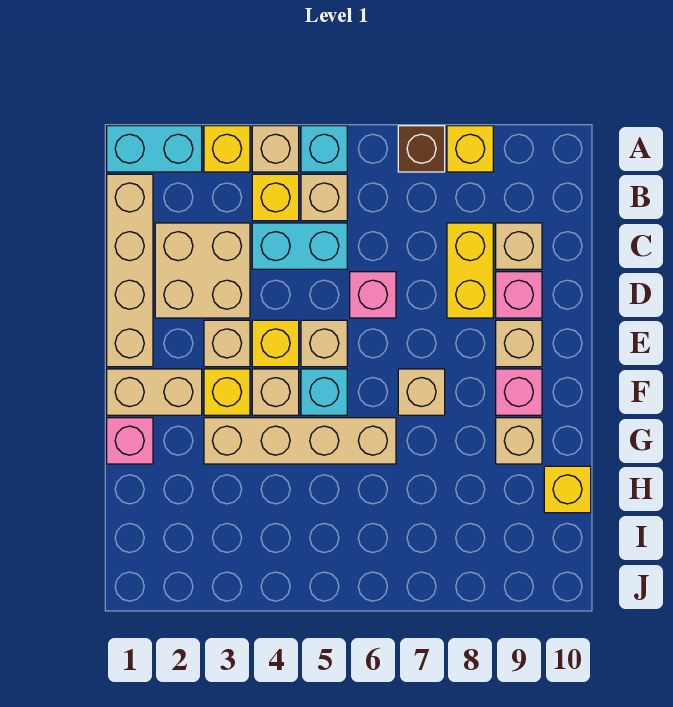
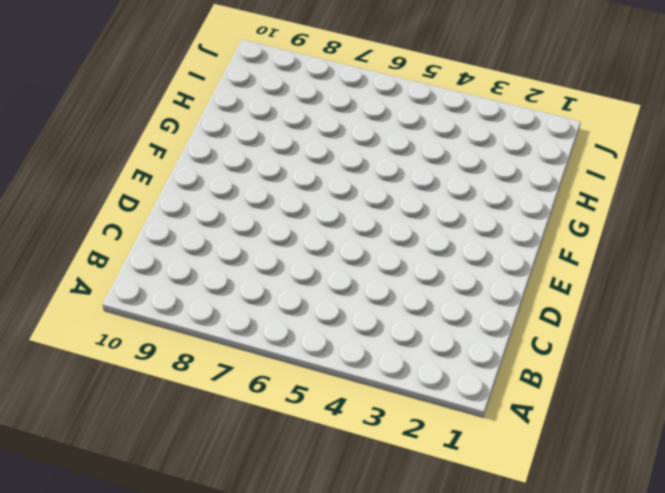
none -> cyan brick A1:A2 level 1
none -> yellow brick A3 level 1
none -> tan brick A4 level 1

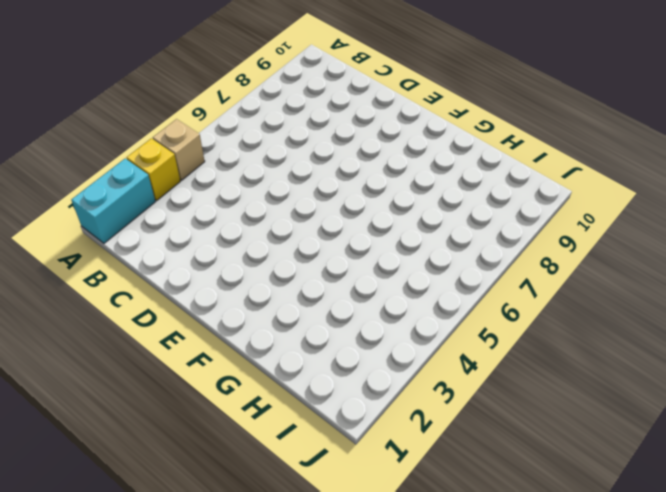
none -> cyan brick A5 level 1
none -> brown brick A7 level 1
none -> yellow brick A8 level 1

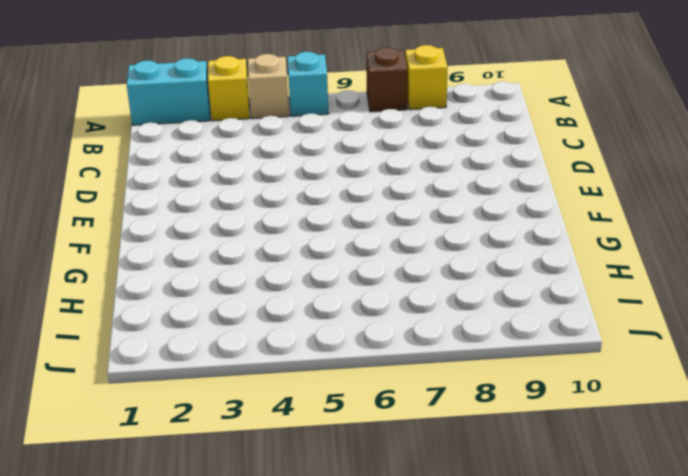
none -> tan brick B1:E1 level 1
none -> yellow brick B4 level 1
none -> tan brick B5 level 1

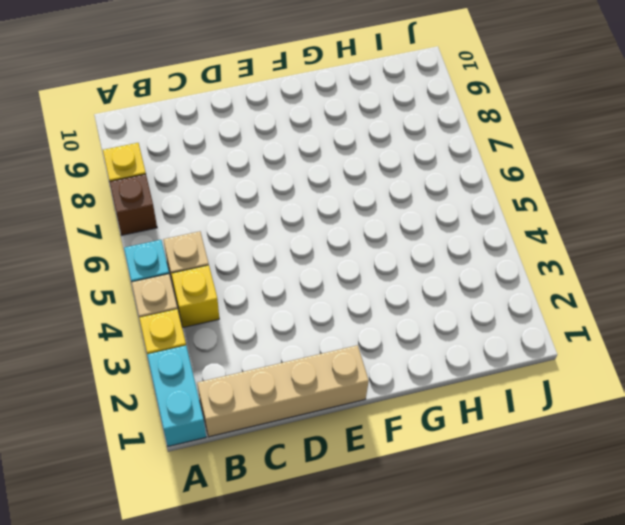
none -> tan brick C2:D3 level 1
none -> cyan brick C4:C5 level 1
none -> yellow brick C8:D8 level 1

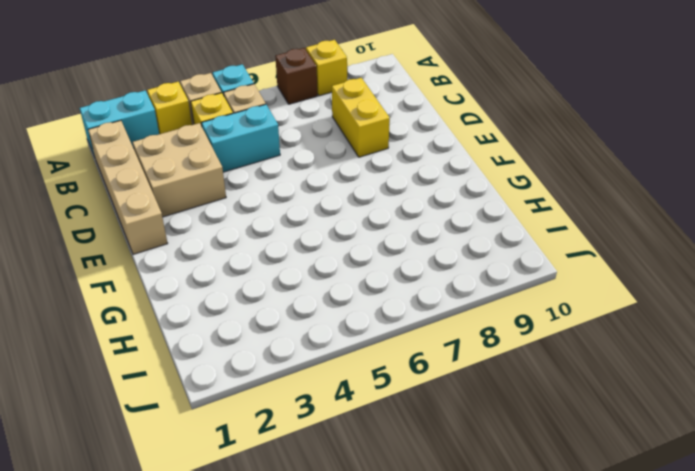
none -> tan brick C9 level 1
none -> pink brick D6 level 1
none -> pink brick D9 level 1

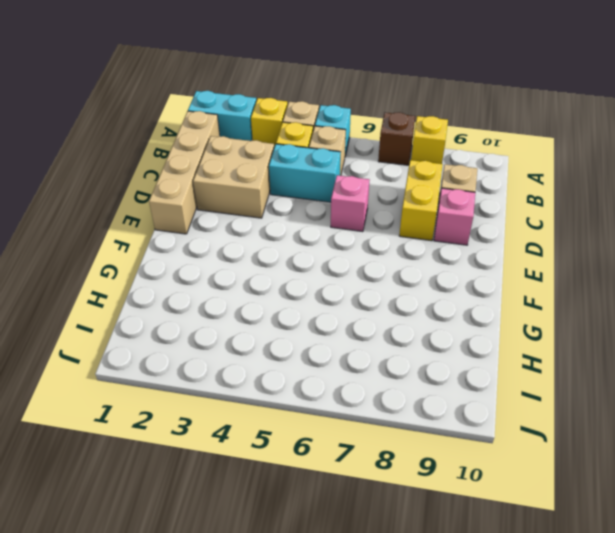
none -> tan brick E3 level 1
none -> yellow brick E4 level 1
none -> tan brick E5 level 1

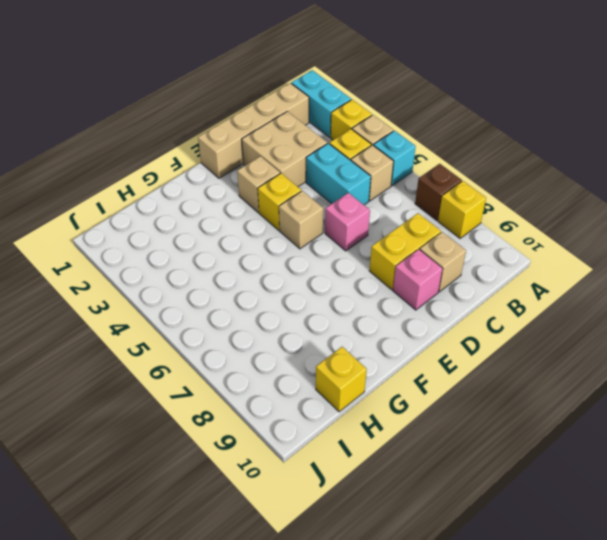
none -> tan brick E9 level 1
none -> tan brick F1:F2 level 1
none -> yellow brick F3 level 1

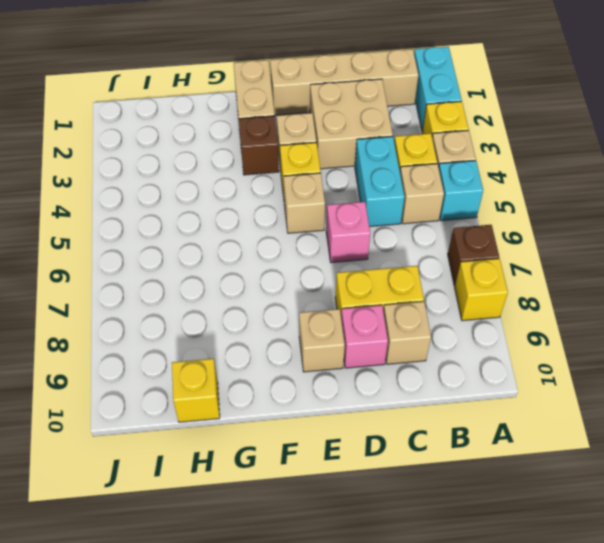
brown brick F3 level 1 -> yellow brick F3 level 1
none -> tan brick F4 level 1
none -> cyan brick F5 level 1
none -> tan brick F7 level 1

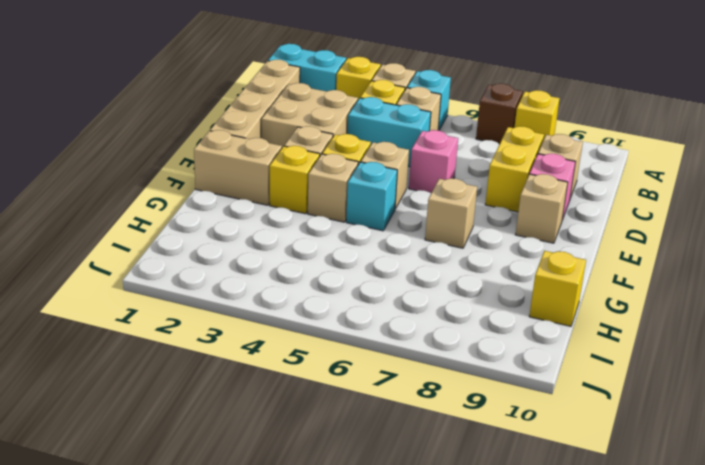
none -> pink brick F9 level 1
none -> pink brick G1 level 1
none -> tan brick G3:G6 level 1

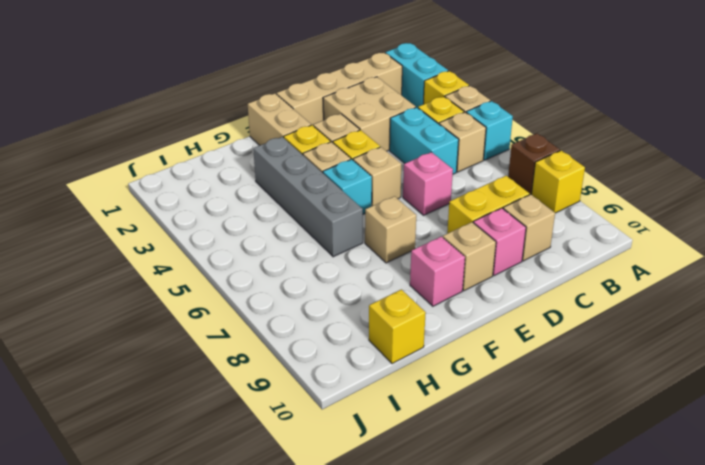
grey brick G3:G6 level 1 -> tan brick G3:G6 level 1
none -> pink brick G1 level 1
none -> tan brick G9 level 1

